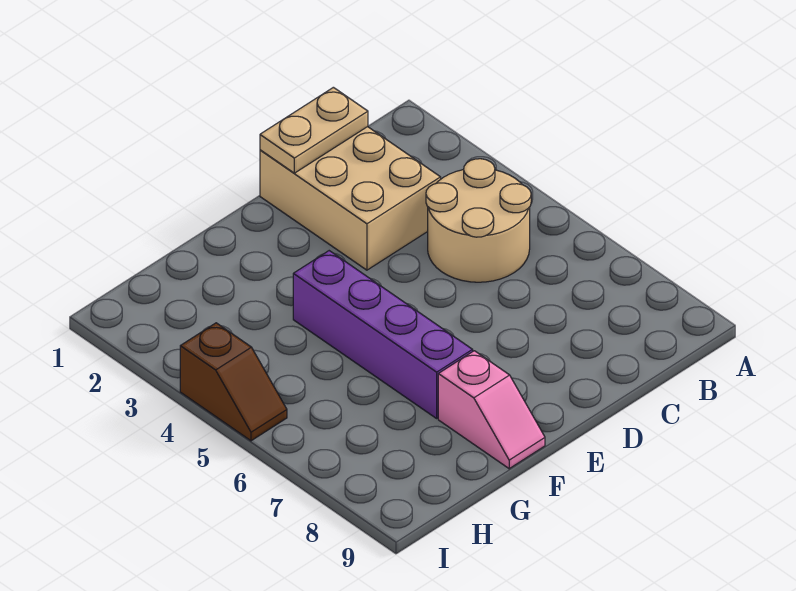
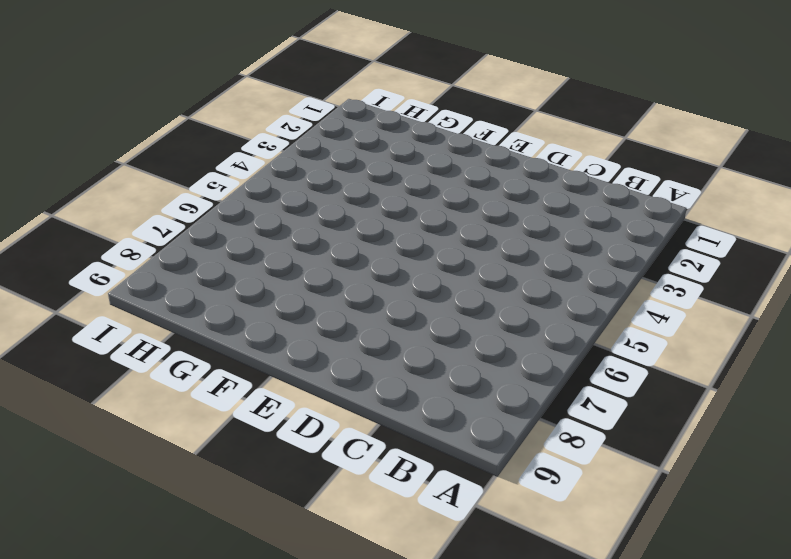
none -> tan round brick B4:C5 level 1
none -> tan brick C1:D3 level 1

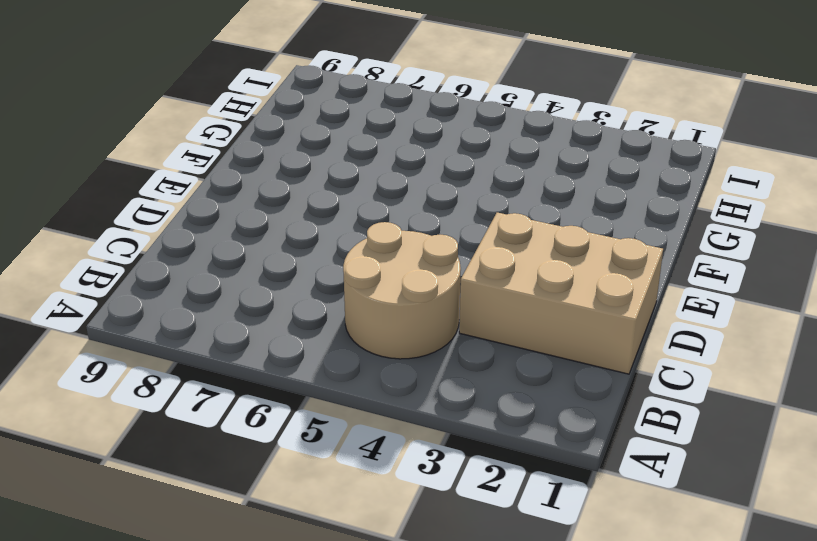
none -> purple brick F4:F7 level 1
none -> pink slope F8:F9 level 1 top 8

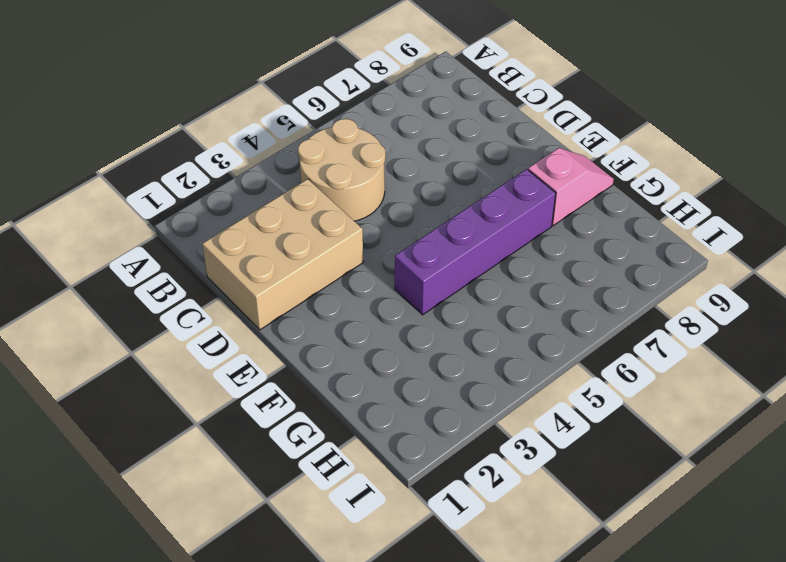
none -> brown slope I4:I5 level 1 top 4
none -> tan plate C1:D1 level 2

